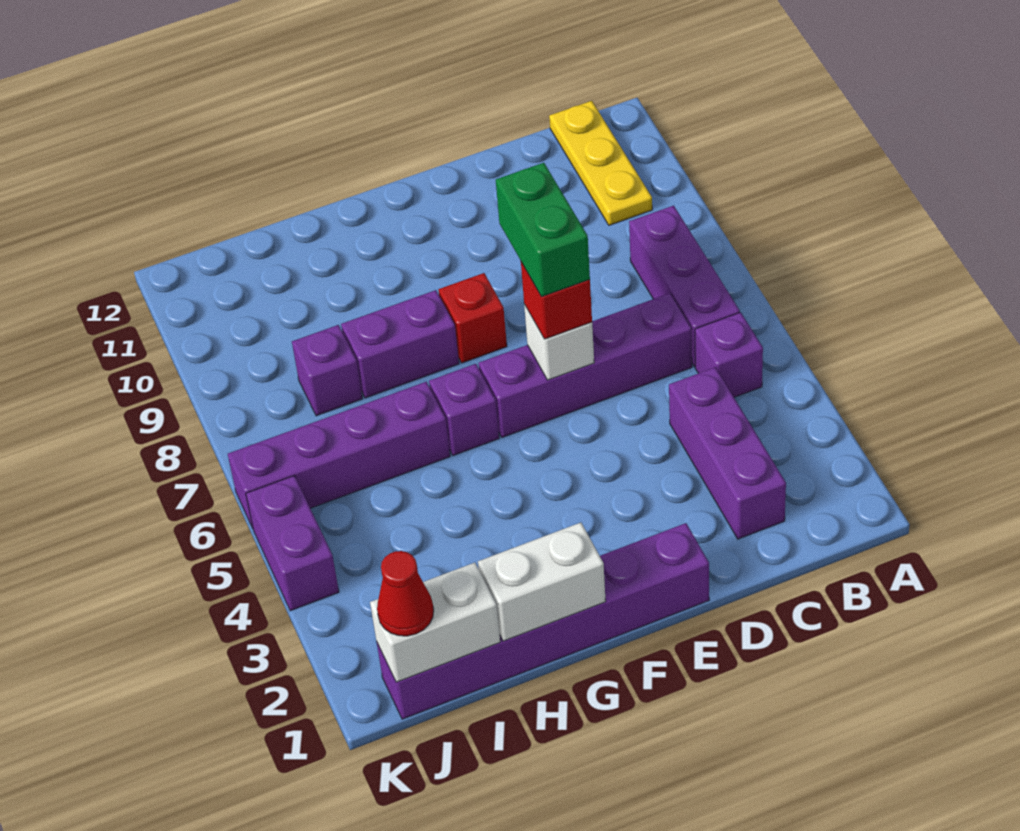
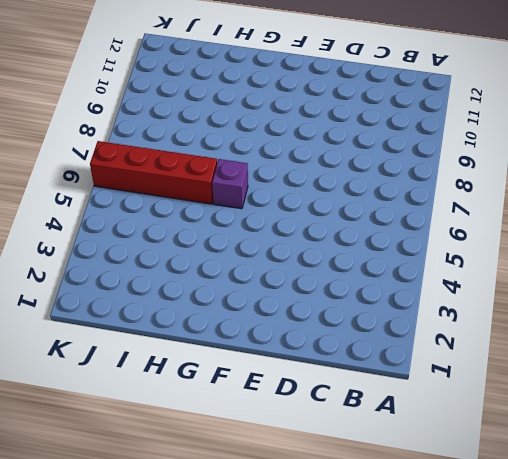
red brick H6:K6 level 1 -> purple brick H6:K6 level 1
none -> purple brick B5 level 1
none -> purple brick B6:B8 level 1
none -> yellow plate B10:B12 level 1

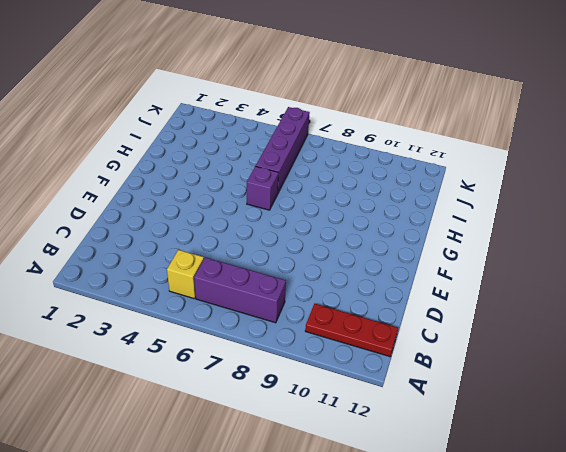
yellow brick B5 level 1 -> purple brick B5 level 1
red plate B10:B12 level 1 -> yellow plate B10:B12 level 1
none -> purple brick C2:C4 level 1
none -> purple brick C6:F6 level 1
none -> purple brick E1:J1 level 1

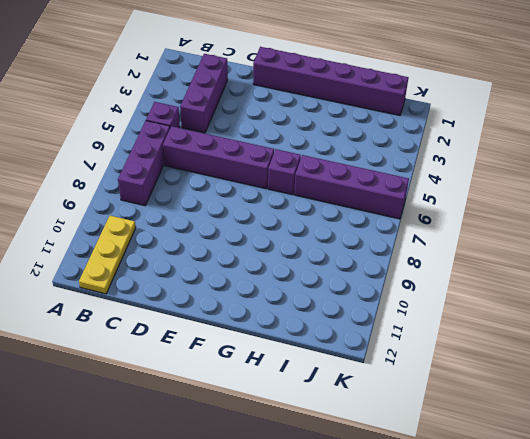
none -> red brick F8 level 1
none -> purple brick G8:H8 level 1
none -> purple brick I8 level 1

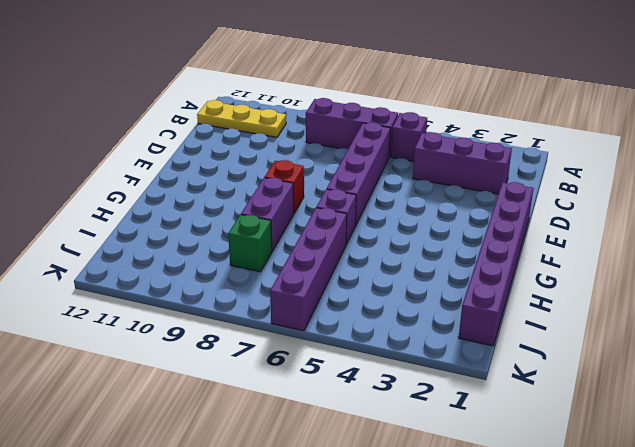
green brick I8 level 1 -> purple brick I8 level 1
none -> purple brick K4:K5 level 1
none -> white brick E6 level 2
none -> white brick G1:H1 level 2

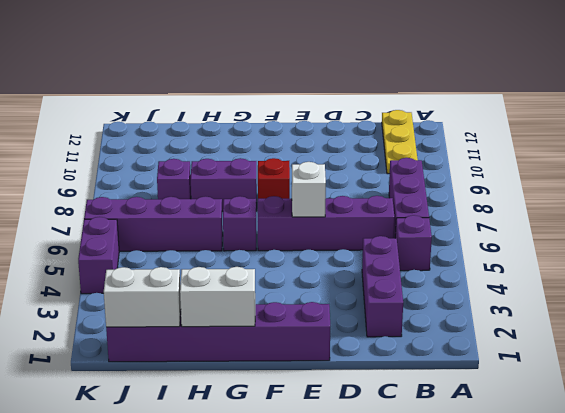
none -> red brick E6 level 3
none -> red cone J1 level 3
none -> green brick E6:E7 level 4

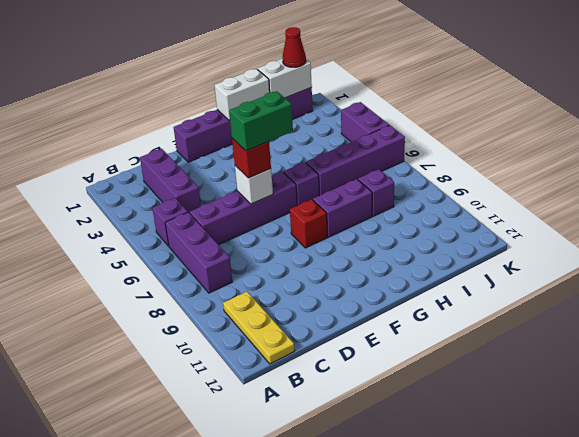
green brick E6:F6 level 4 -> green brick E6:E7 level 4

